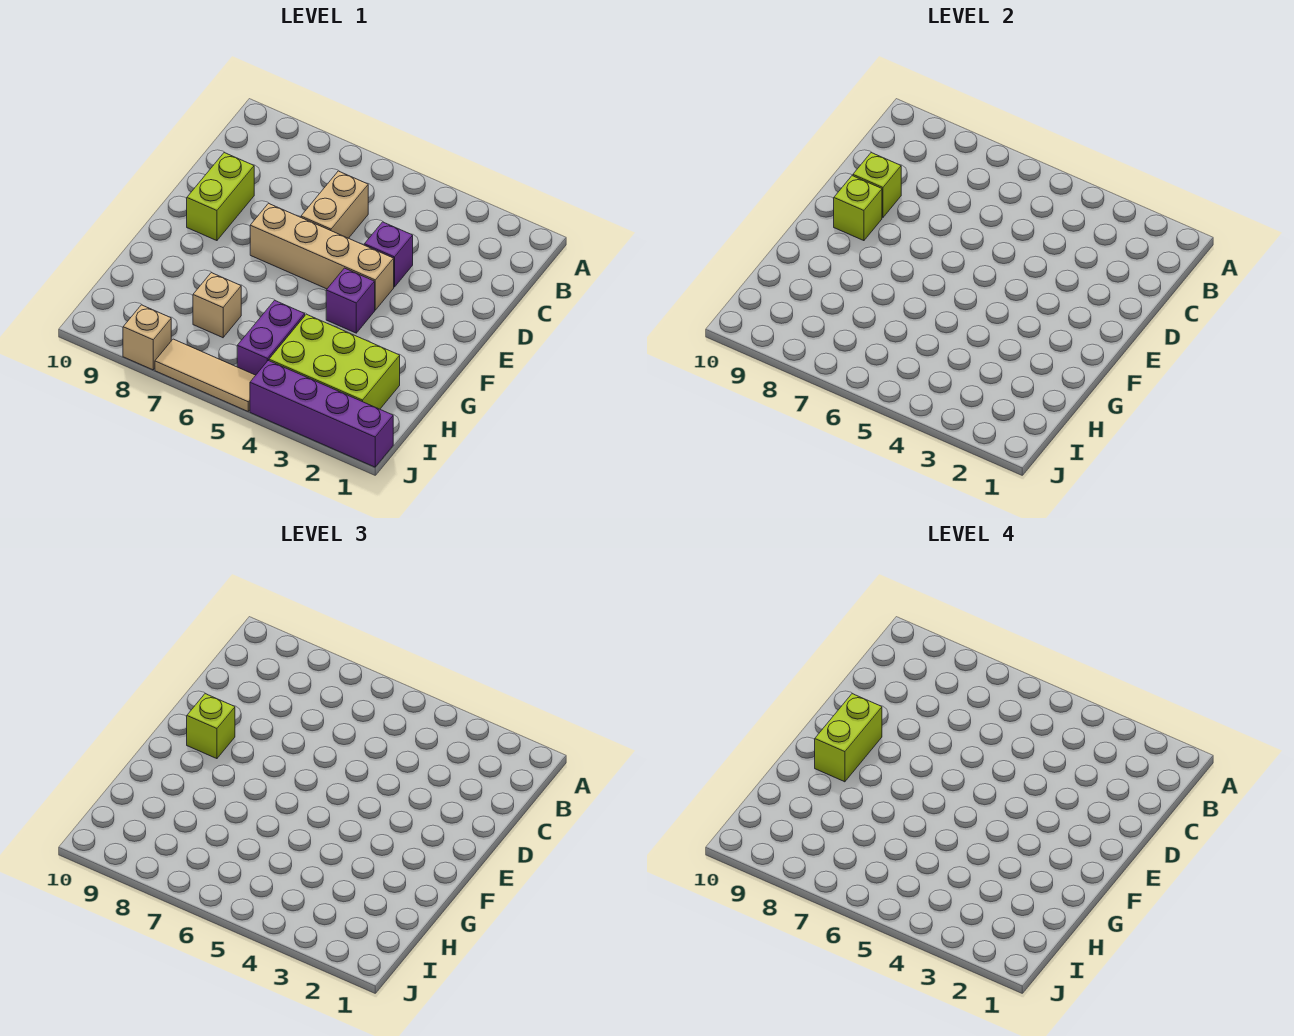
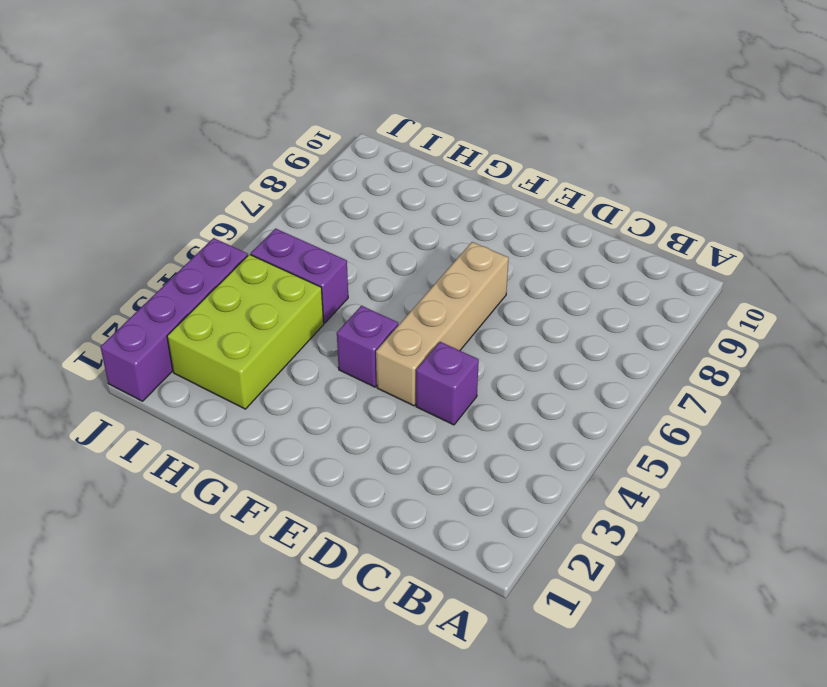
none -> tan brick C6:D6 level 1
none -> lime brick D9:E9 level 1
none -> tan brick H7 level 1

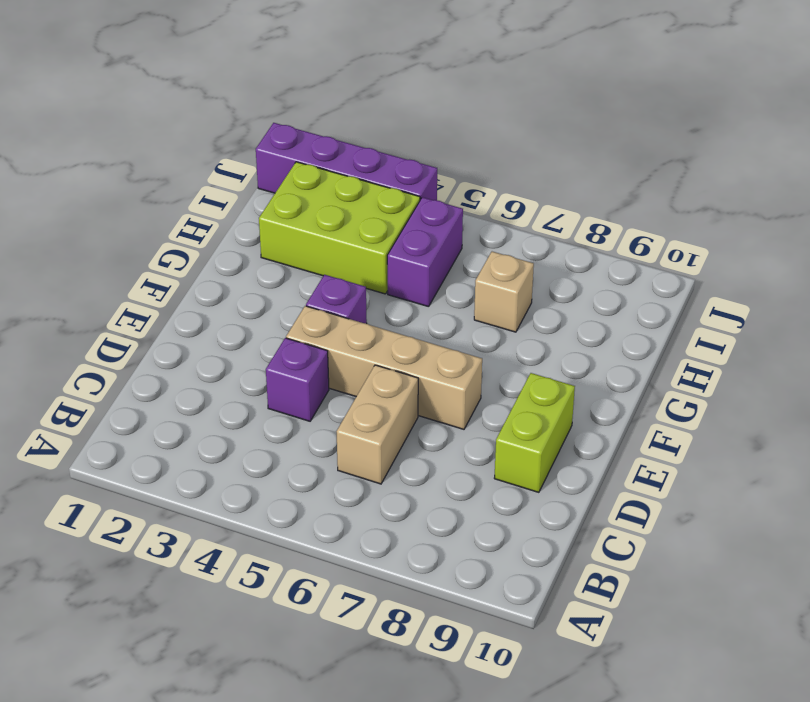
none -> tan tile J5:J7 level 1
none -> tan brick J8 level 1
none -> lime brick D9 level 2

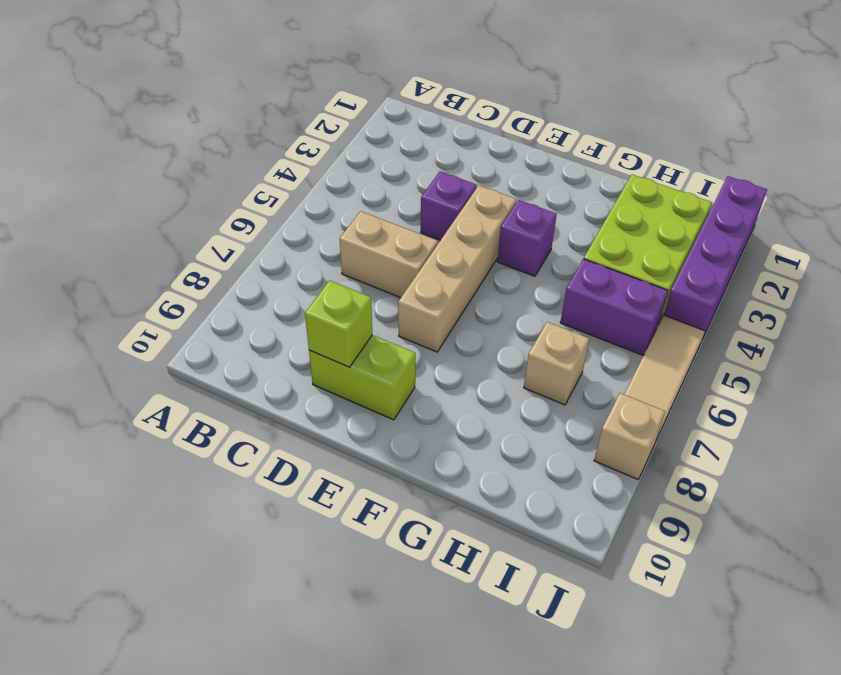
none -> lime brick E9 level 2
none -> lime brick E9 level 3
none -> lime brick E9:F9 level 4

